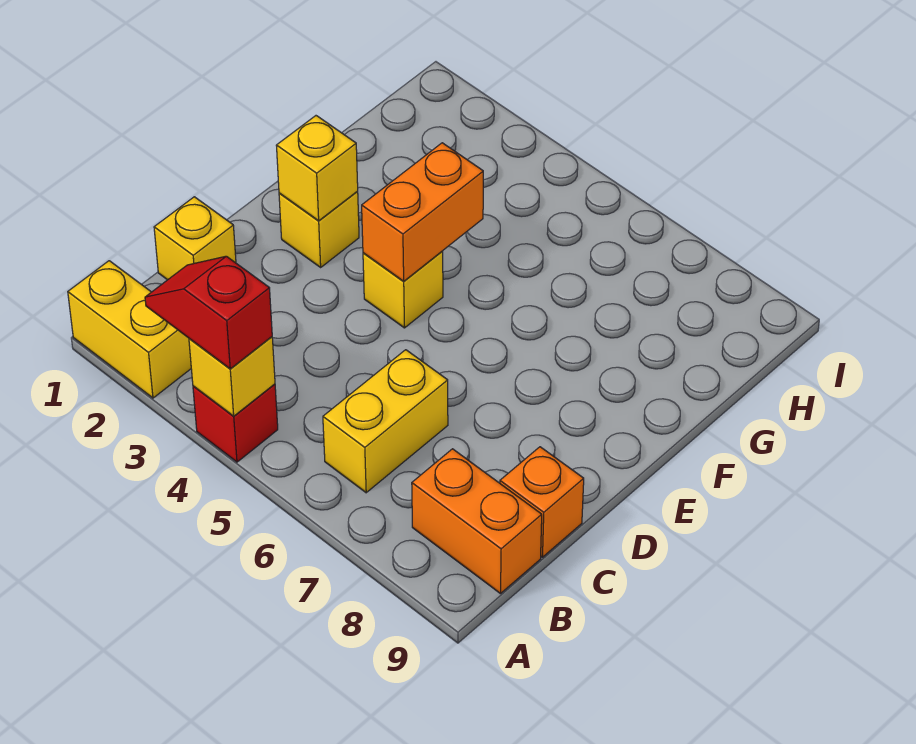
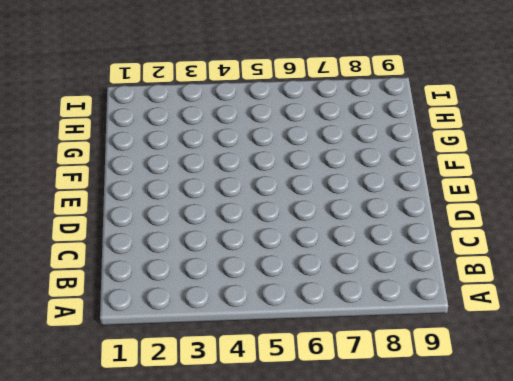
none -> yellow brick A1:A2 level 1
none -> red brick A4 level 1
none -> yellow brick B6:C6 level 1

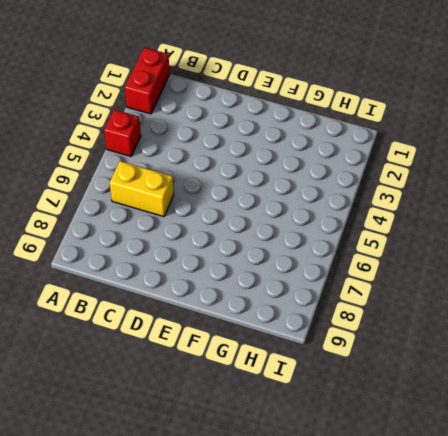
red brick A1:A2 level 1 -> yellow brick A1:A2 level 1
none -> orange brick B8:B9 level 1
none -> yellow brick C1 level 1
none -> orange brick C9 level 1

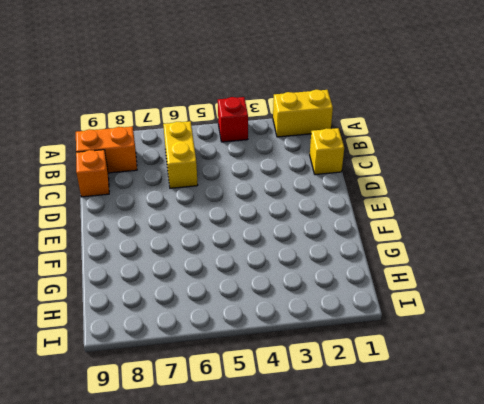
none -> yellow brick E2 level 1
none -> yellow brick E4 level 1
none -> yellow brick A4 level 2

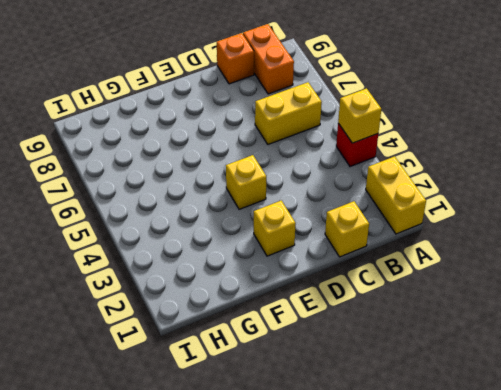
none -> yellow brick E2 level 2
none -> orange brick E4:F4 level 2
none -> red slope A3:A4 level 3 top 4

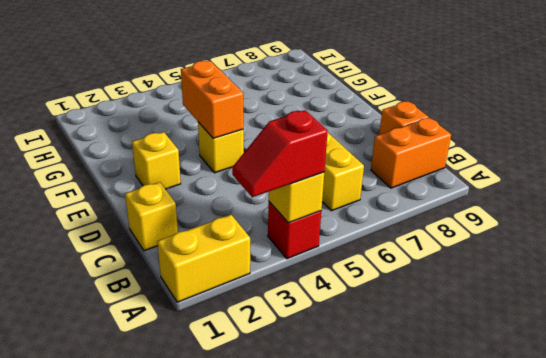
none -> yellow brick E2 level 2

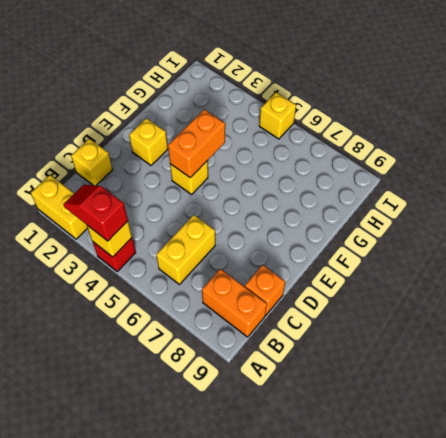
yellow brick I5 level 1 -> yellow brick E2 level 2

